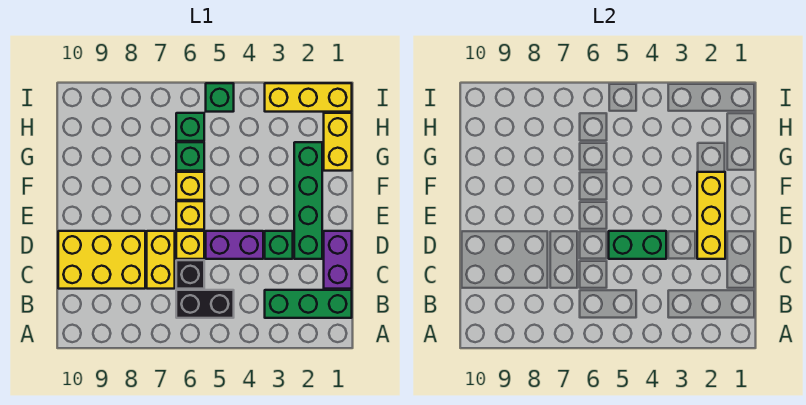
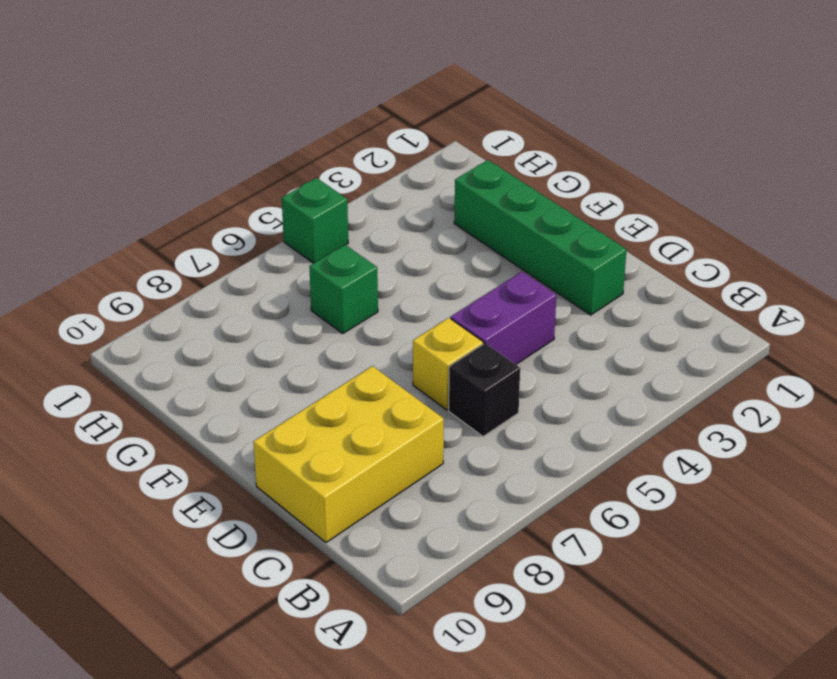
none -> green brick B1:B3 level 1
none -> black brick B5:B6 level 1
none -> purple brick C1:D1 level 1

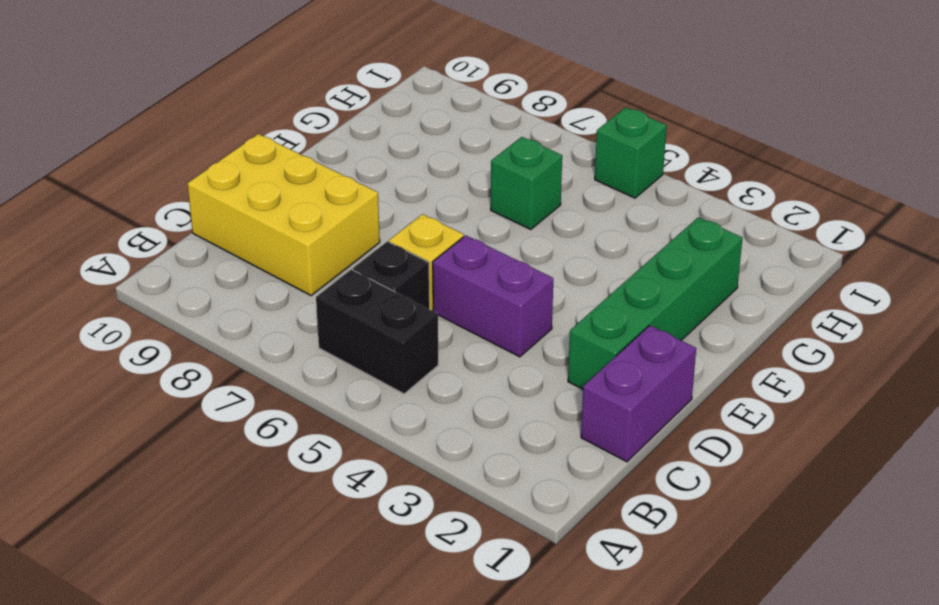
none -> green brick B1:B3 level 1
none -> yellow brick C7:D7 level 1
none -> green brick D3 level 1

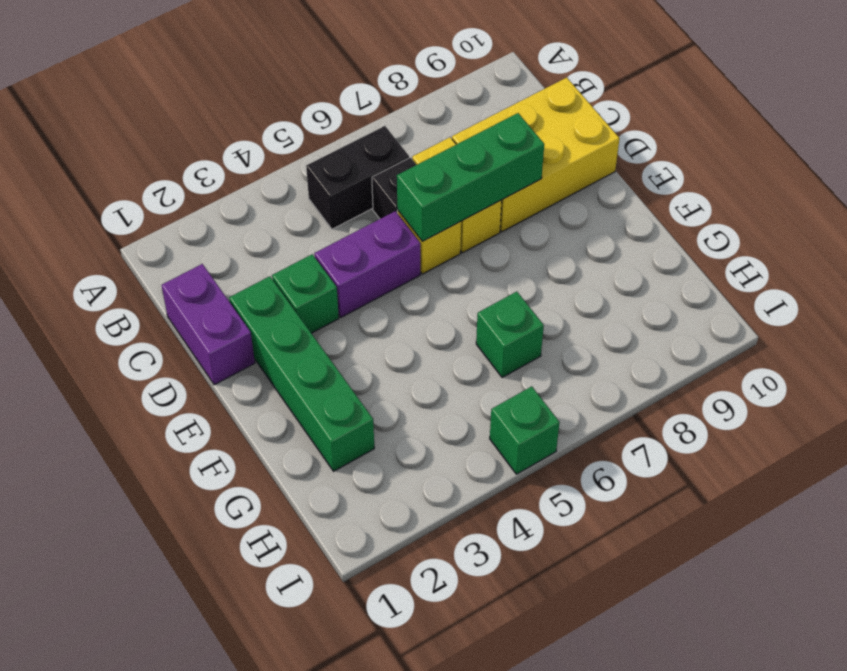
green brick D6:D8 level 2 -> green brick B1:B3 level 1
none -> yellow brick E6 level 1
none -> yellow brick F6 level 1
none -> yellow brick G1:H1 level 1

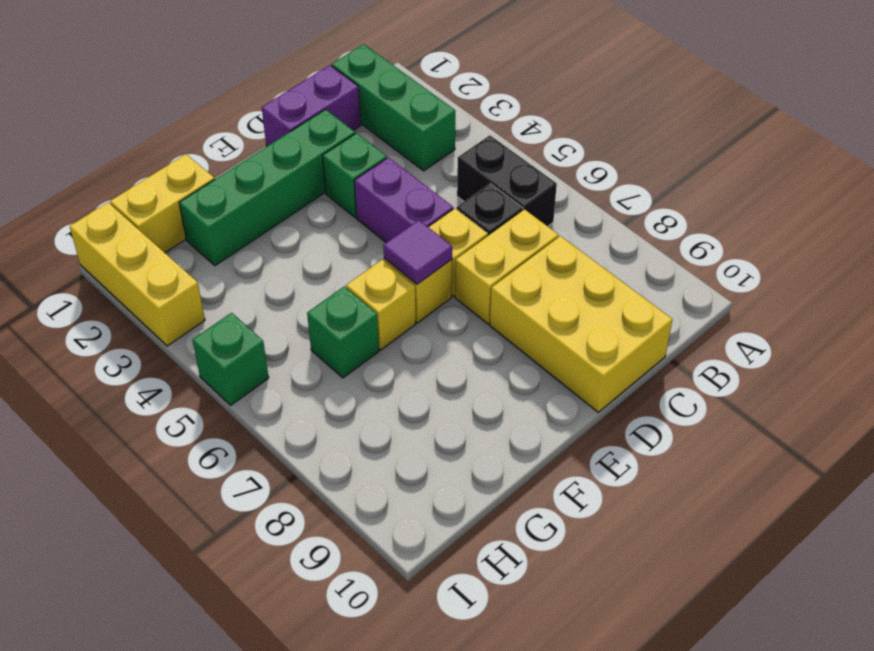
purple tile E6 level 2 -> none
none -> green brick H6 level 1
none -> yellow brick D2:F2 level 2
none -> green brick D4:D5 level 2

